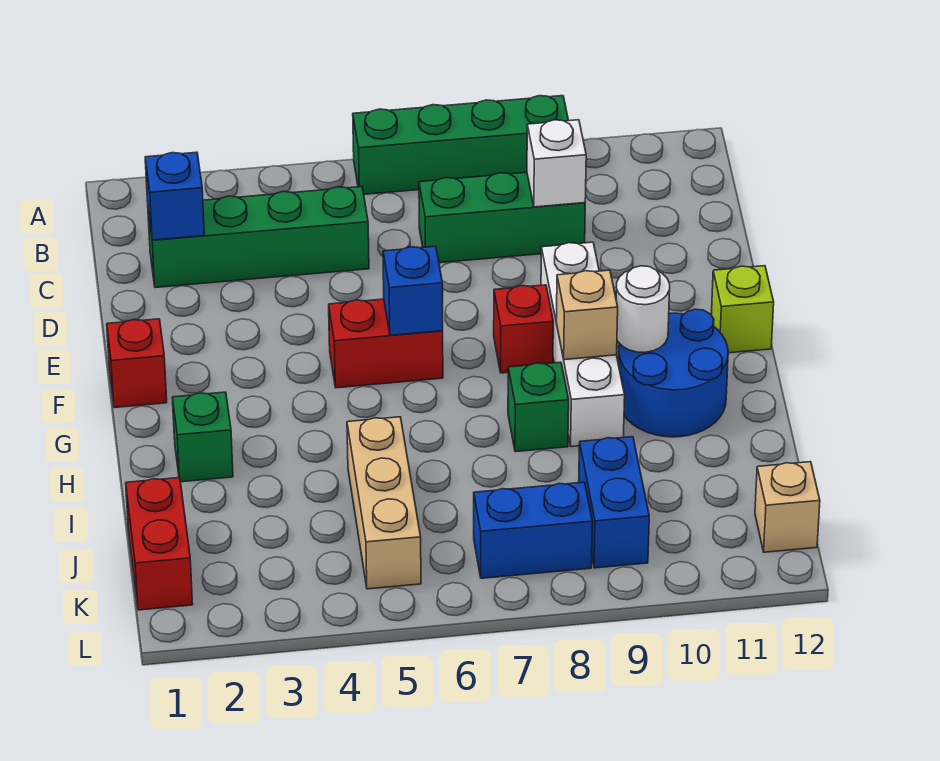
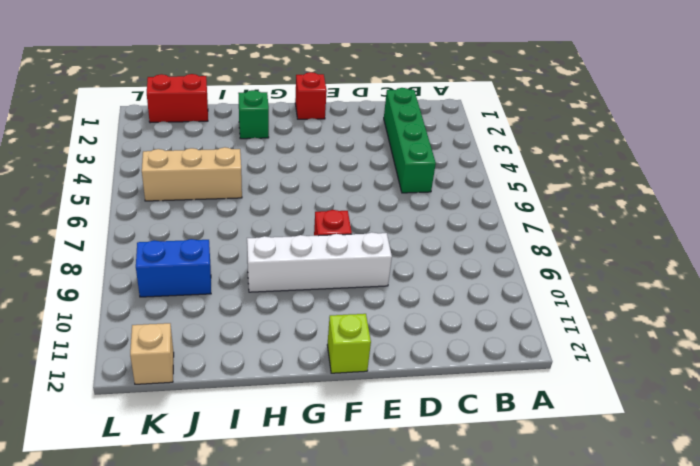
none -> green brick A6:A9 level 1
none -> green brick C7:C9 level 1
none -> red brick F5:F6 level 1

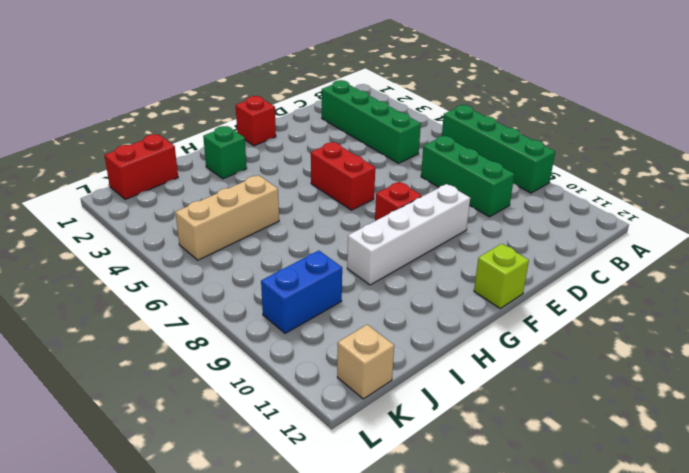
none -> blue round brick G10:H11 level 1
none -> green brick H8 level 1
none -> blue brick K7:K8 level 1

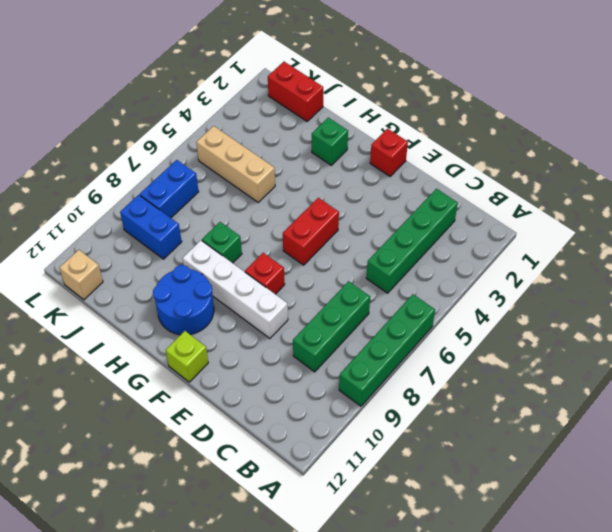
none -> blue brick C2 level 2
none -> white brick C9 level 2
none -> blue brick F6 level 2

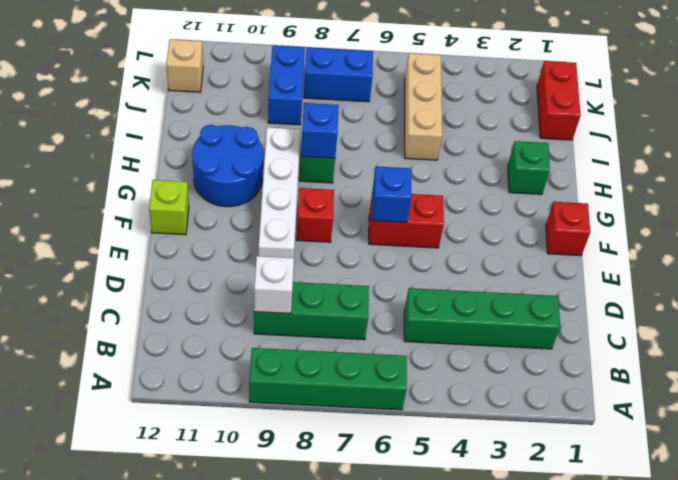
blue brick H8 level 2 -> blue brick C2 level 2
none -> tan brick G9 level 2
none -> white round brick G10 level 2

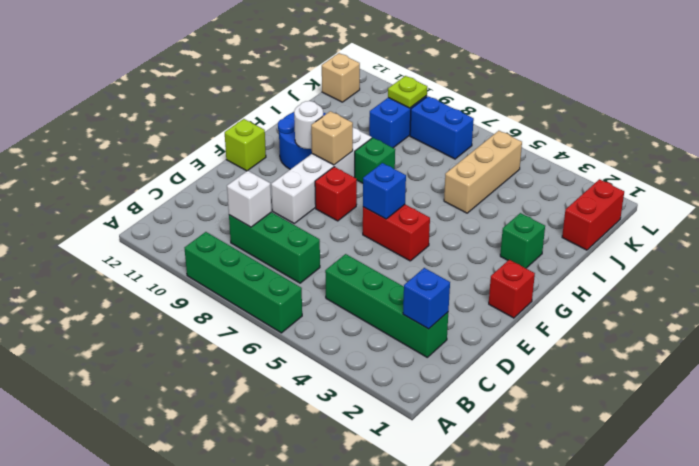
lime plate K9 level 2 -> none

